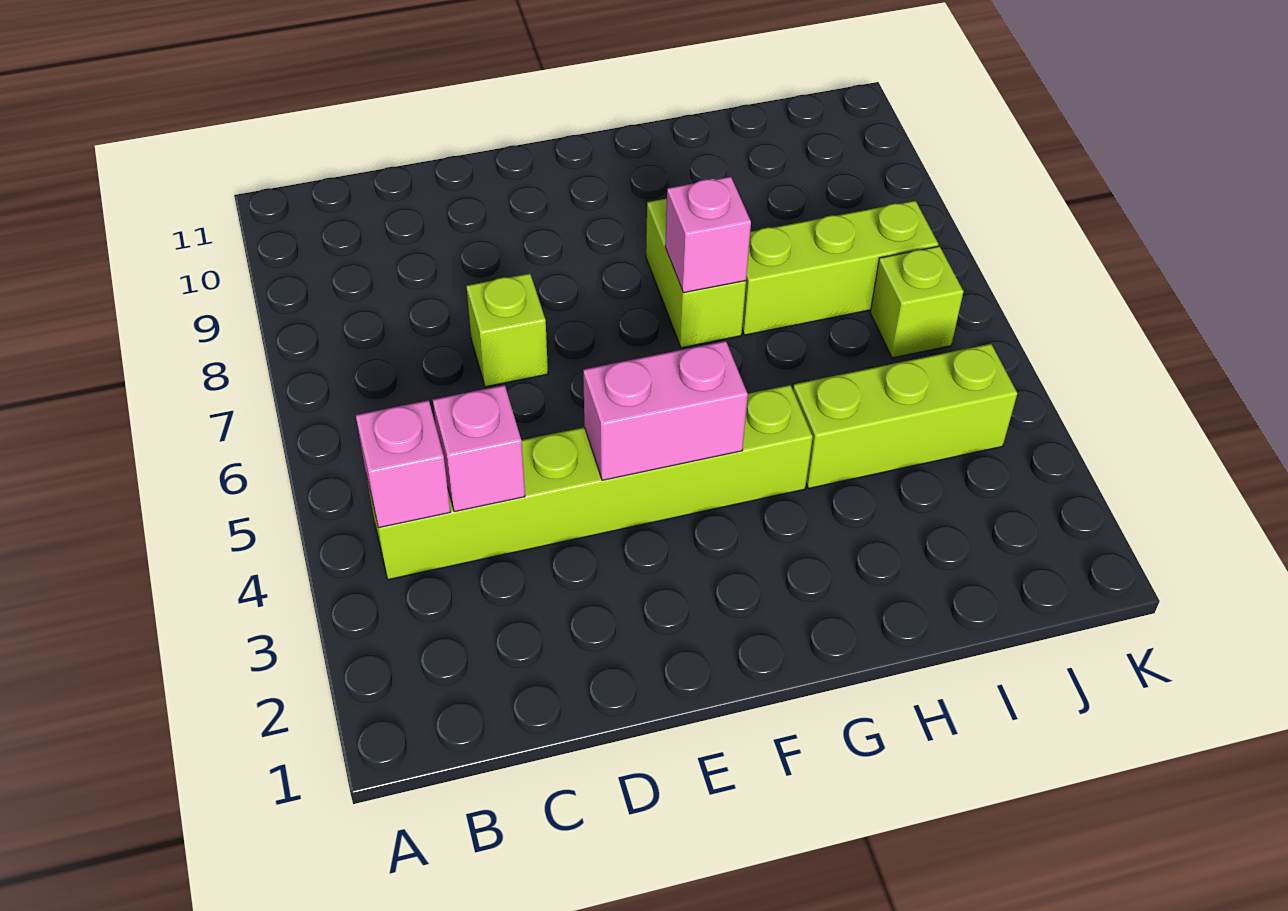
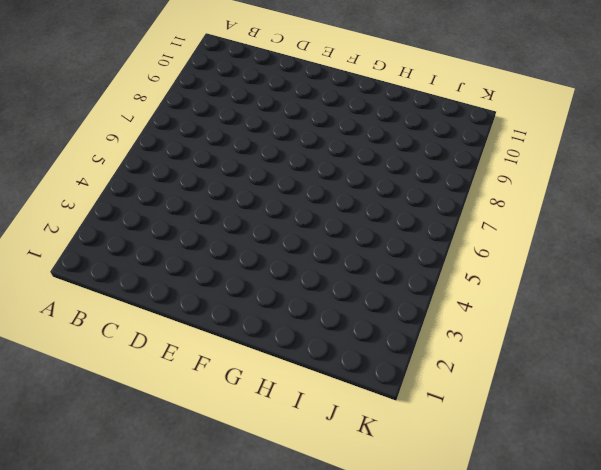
none -> lime brick B4:G4 level 1
none -> lime brick D7 level 1

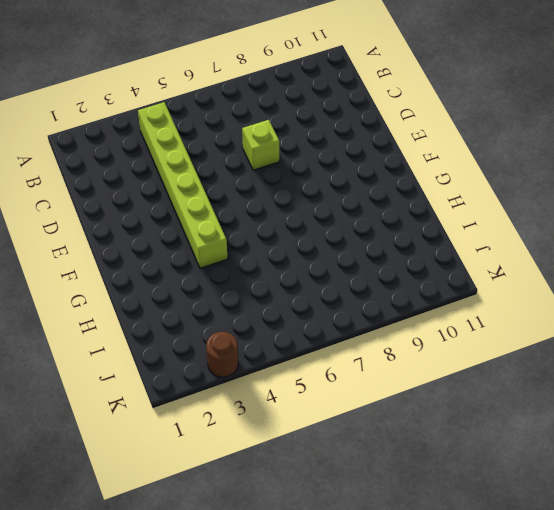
brown round brick K3 level 1 -> none
none -> lime brick G7:G8 level 1
none -> lime brick H4:J4 level 1

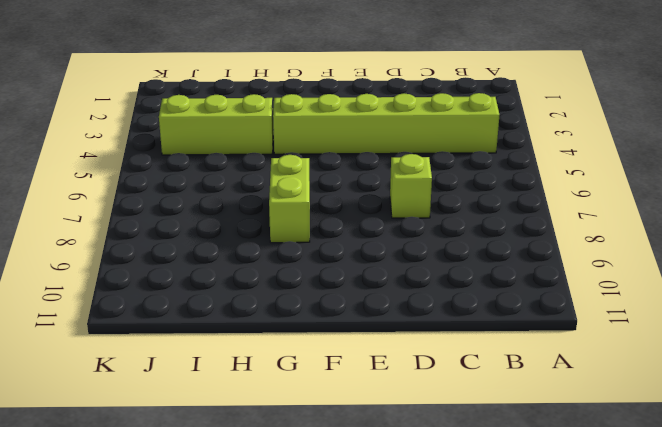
none -> lime brick H7:J7 level 1
none -> lime brick J6 level 1

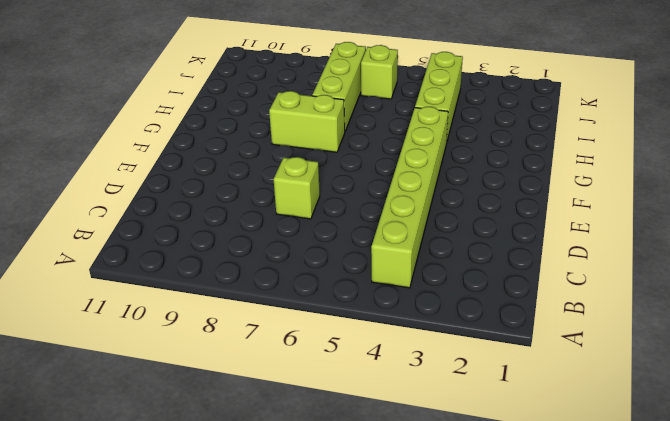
none -> pink brick B4 level 2
none -> pink brick C4 level 2

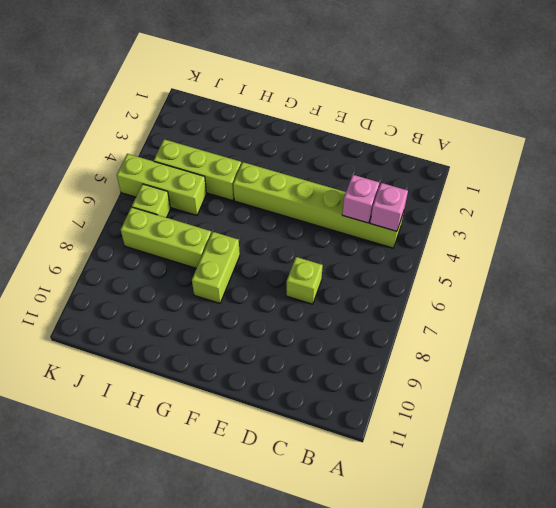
lime brick I5:K5 level 1 -> none
none -> pink brick E4:F4 level 2
none -> pink brick G7 level 2

